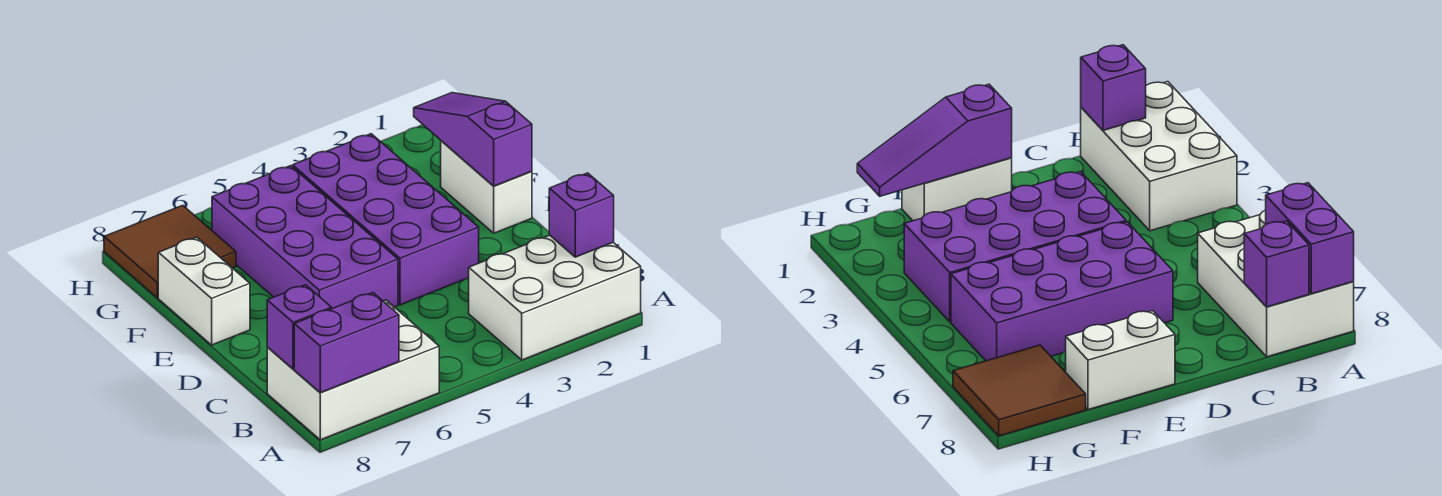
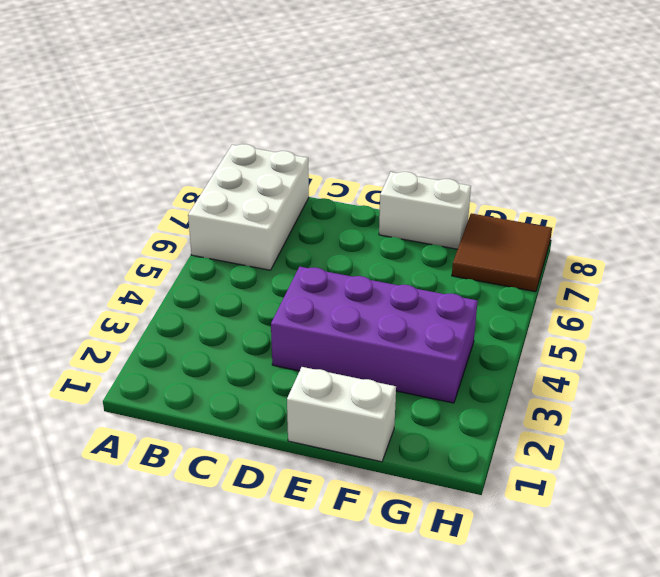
none -> white brick A1:B3 level 1
none -> purple brick D5:G6 level 1

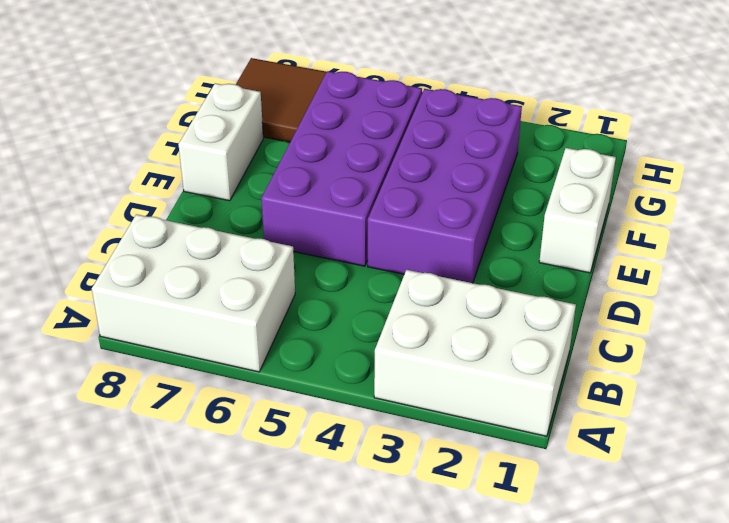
none -> purple brick A7:A8 level 2
none -> purple brick B1 level 2

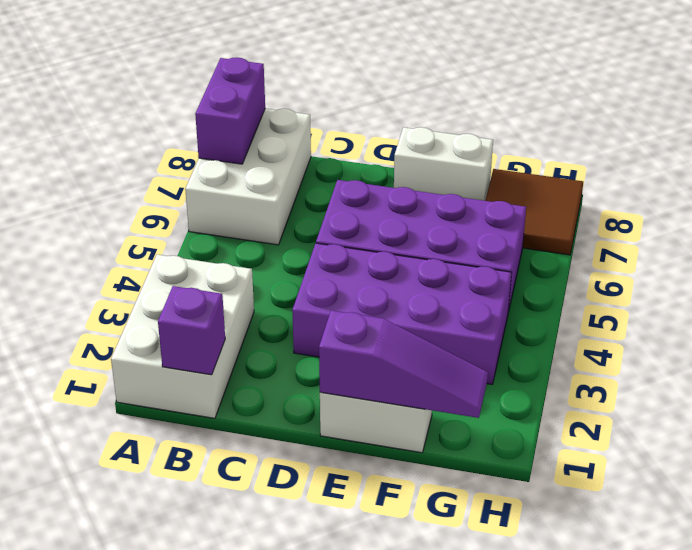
none -> purple brick B8 level 2

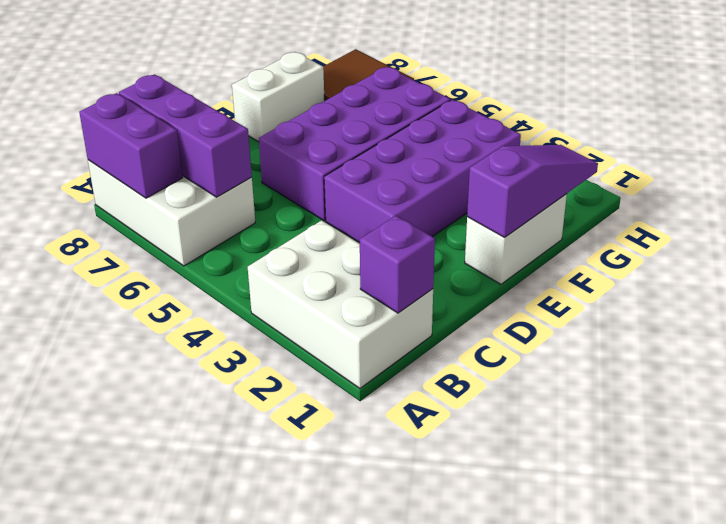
purple brick B6:B8 level 2 -> purple brick B8 level 2

